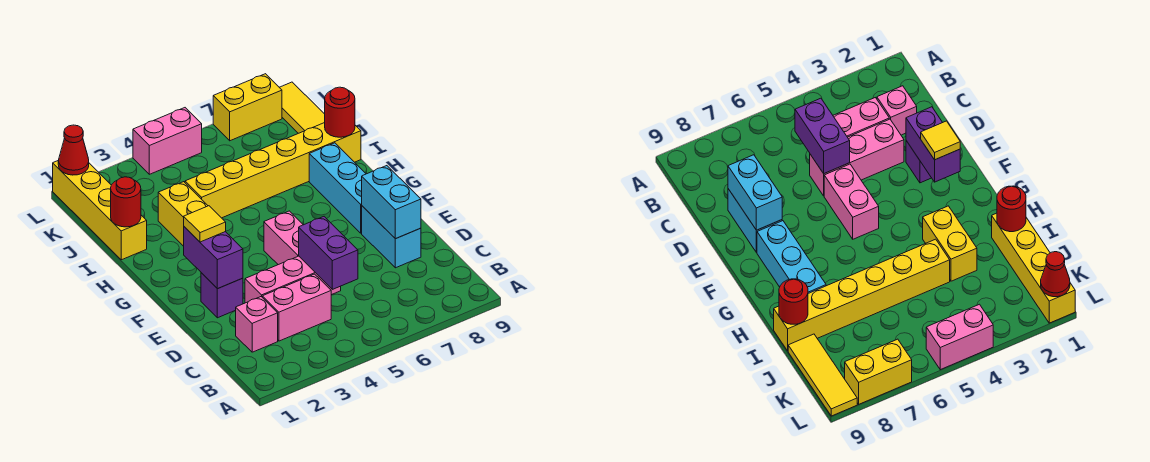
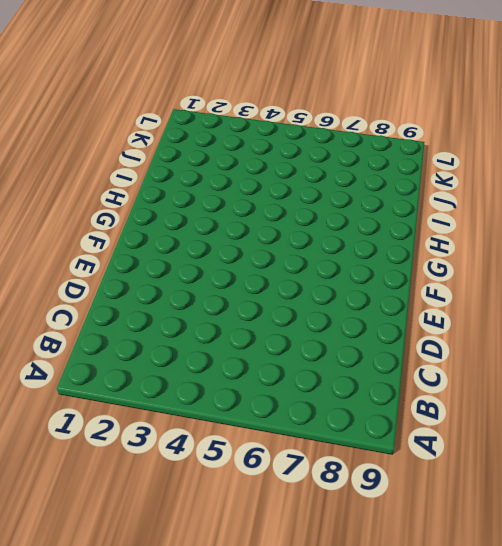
none -> pink brick C2 level 1
none -> pink brick C3:C4 level 1
none -> pink brick D3:D5 level 1

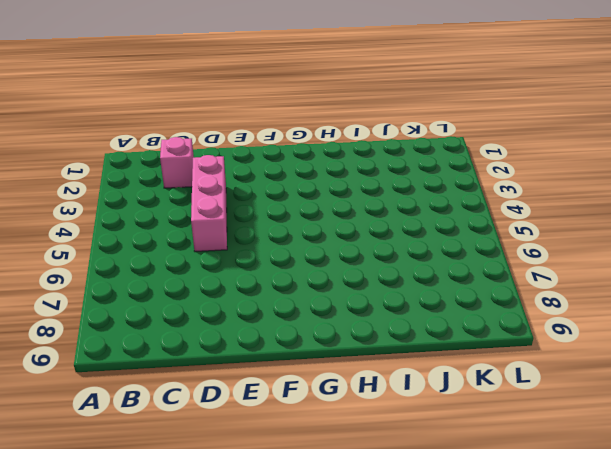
none -> pink brick C3:C4 level 1
none -> cyan brick D8:E8 level 1
none -> purple brick E2 level 1

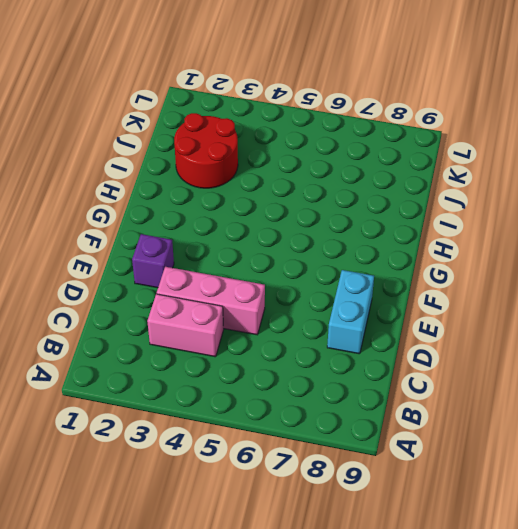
red round brick I2:J3 level 1 -> yellow brick H3:I3 level 1
none -> pink brick C2 level 1
none -> pink brick E5:F5 level 1
none -> cyan brick F8:H8 level 1

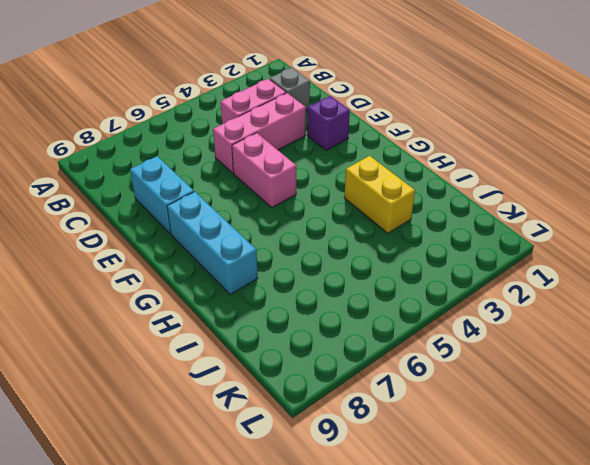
grey brick C2 level 1 -> pink brick C2 level 1
none -> yellow brick I1:L1 level 1
none -> yellow brick I4:I9 level 1
none -> yellow tile J9:L9 level 1

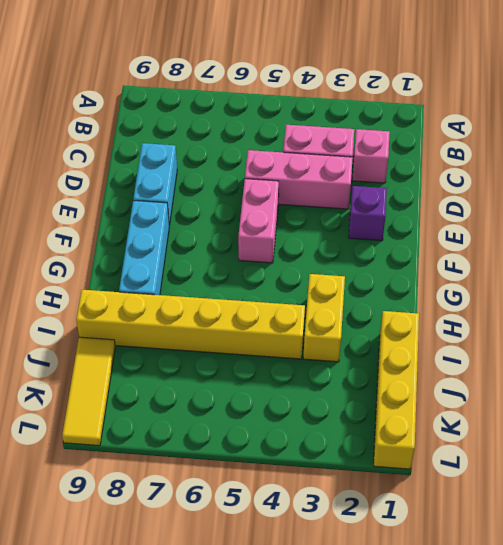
none -> pink brick L4:L5 level 1
none -> yellow brick L7:L8 level 1
none -> purple brick C5:D5 level 2

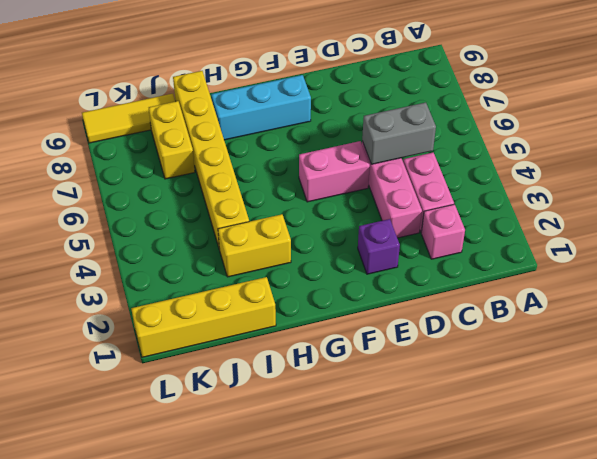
grey brick C5:D5 level 2 -> purple brick C5:D5 level 2
yellow brick J7:J8 level 1 -> yellow brick L7:L8 level 1
none -> cyan brick D8:E8 level 1
none -> pink brick L4:L5 level 1
none -> cyan brick D8:E8 level 2

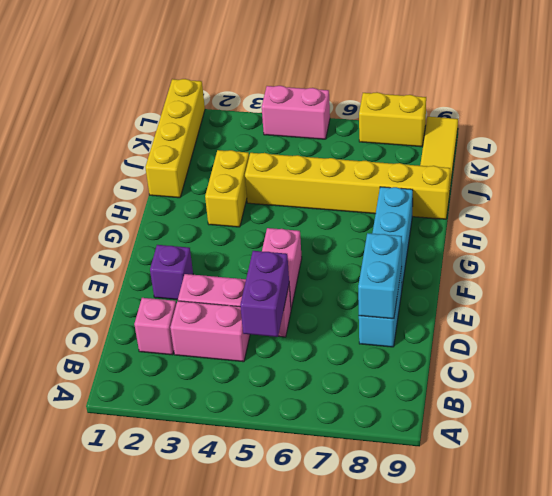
none -> purple brick E2:F2 level 2
none -> red round brick I1 level 2
none -> red round brick I9 level 2

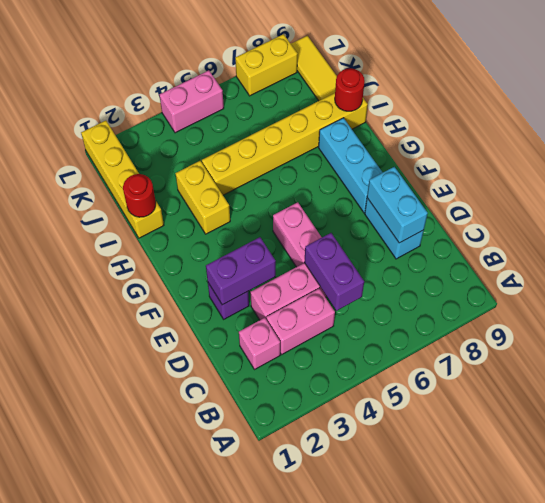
purple brick E2:E3 level 2 -> purple brick E2:F2 level 2
none -> red cone L1 level 2
none -> yellow tile F2 level 3

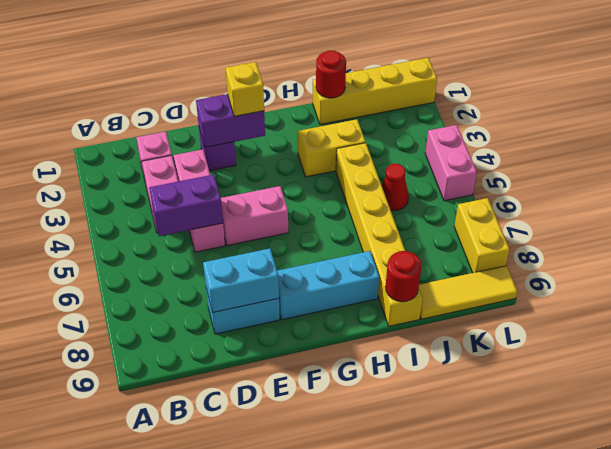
yellow brick F2 level 3 -> yellow tile F2 level 3
red cone J5 level 1 -> red cone L1 level 2

